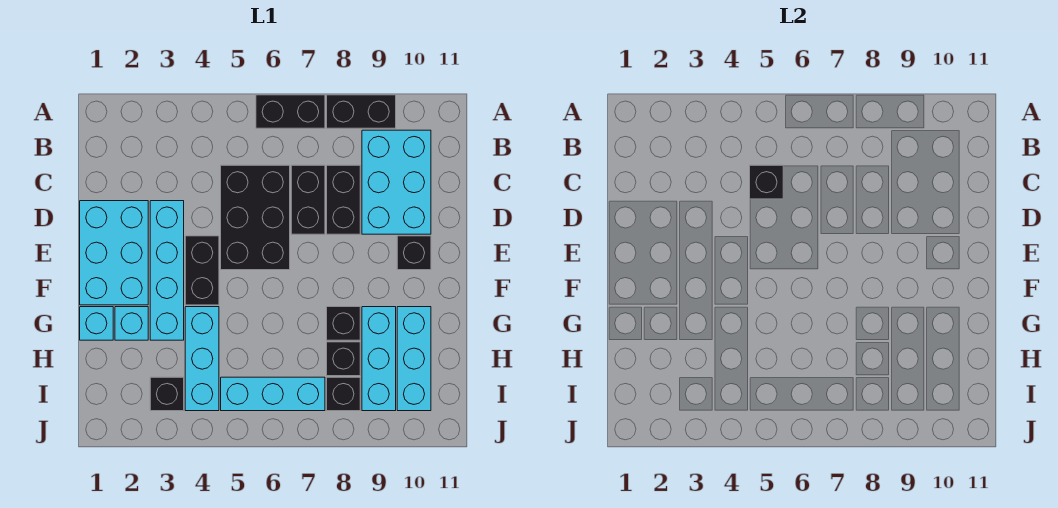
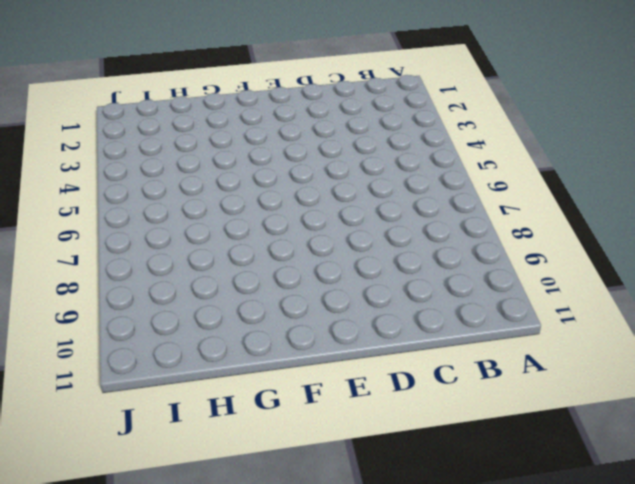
none -> black brick A6:A7 level 1
none -> black brick A8:A9 level 1
none -> cyan brick B9:D10 level 1

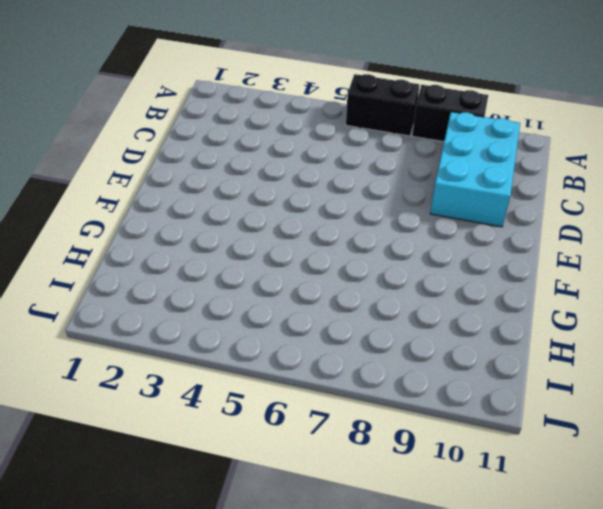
none -> black brick C5:E6 level 1
none -> black brick C7:D7 level 1
none -> black brick C8:D8 level 1

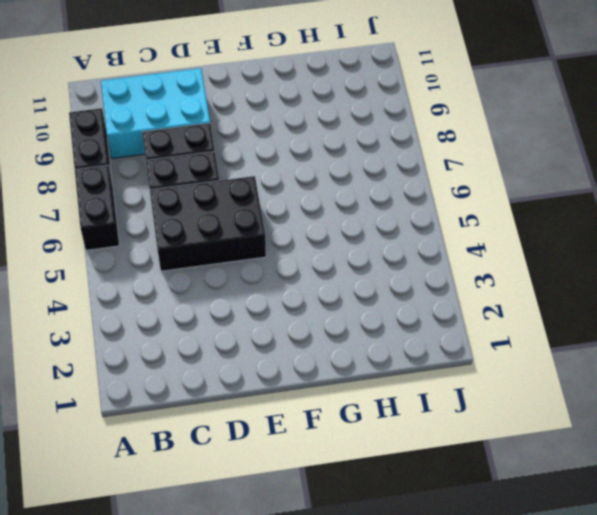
none -> cyan brick D1:F2 level 1
none -> cyan brick D3:G3 level 1
none -> black brick E4:F4 level 1

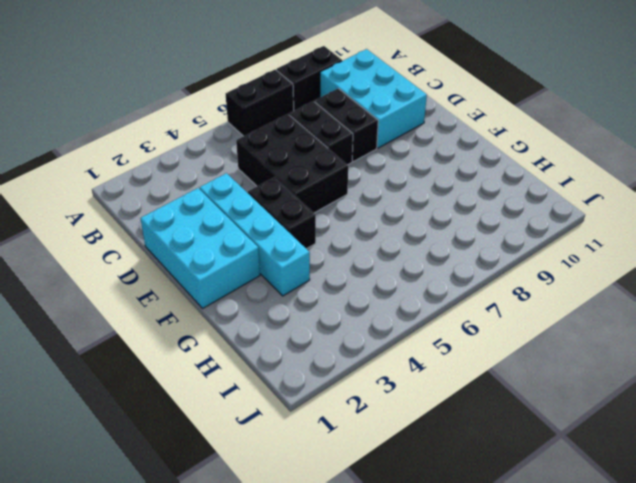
none -> black brick E10 level 1
none -> cyan brick G1 level 1
none -> cyan brick G2 level 1

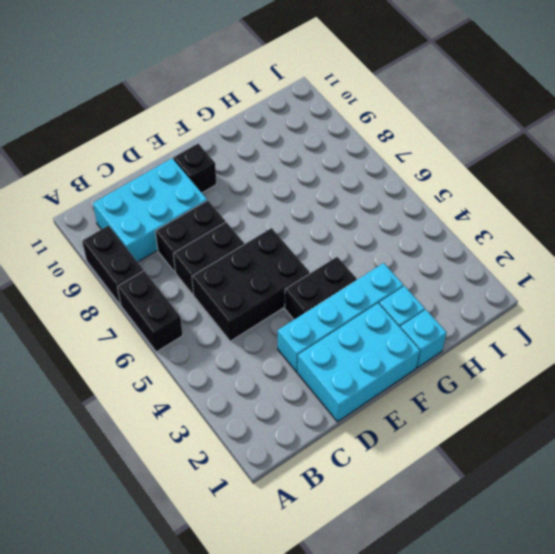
none -> cyan brick G4:I4 level 1
none -> black brick G8 level 1
none -> cyan brick G9:I9 level 1

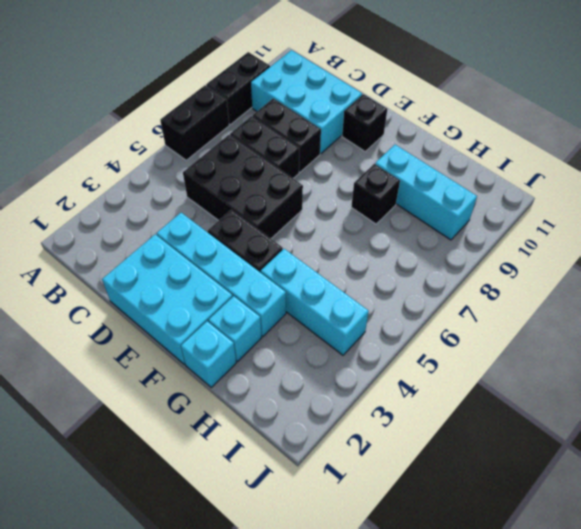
none -> cyan brick G10:I10 level 1
none -> black brick H8 level 1
none -> black brick I3 level 1

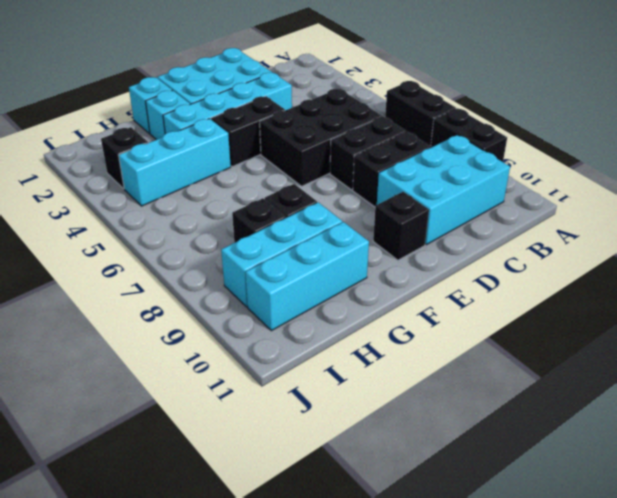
none -> cyan brick I5:I7 level 1
none -> black brick I8 level 1
none -> black brick C5 level 2

